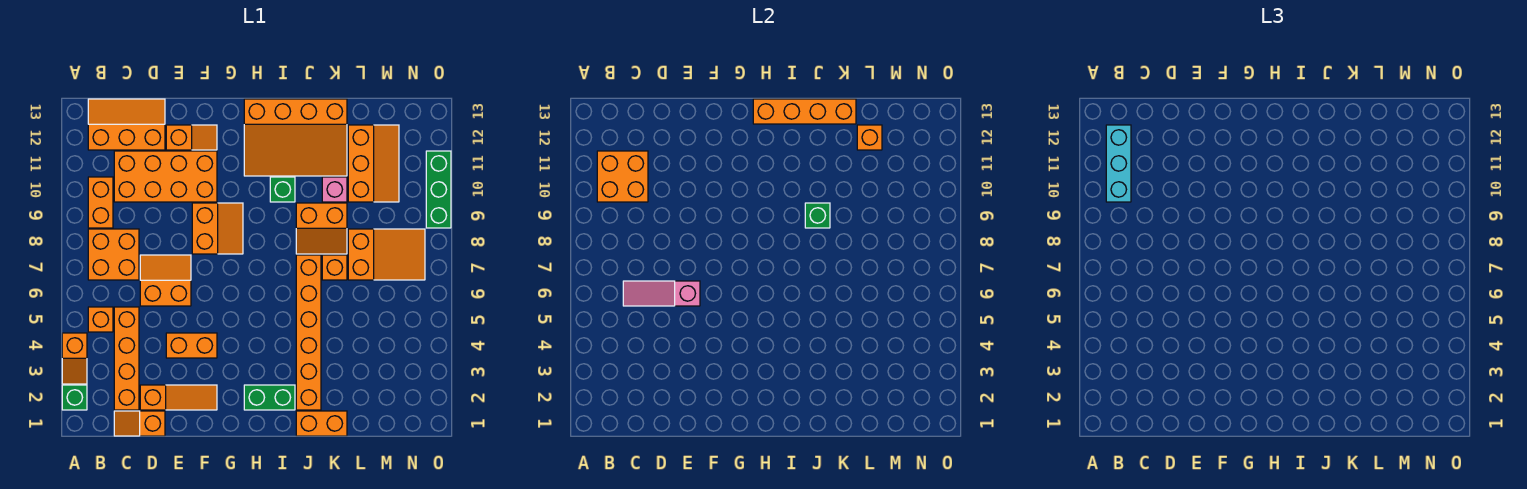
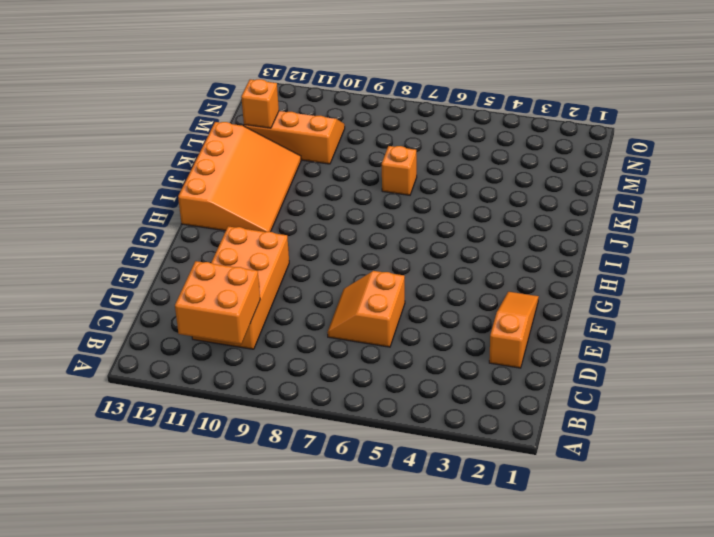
none -> green brick A2 level 1
none -> orange slope A3:A4 level 1 top 4
none -> orange brick B5 level 1
none -> orange brick B7:C8 level 1

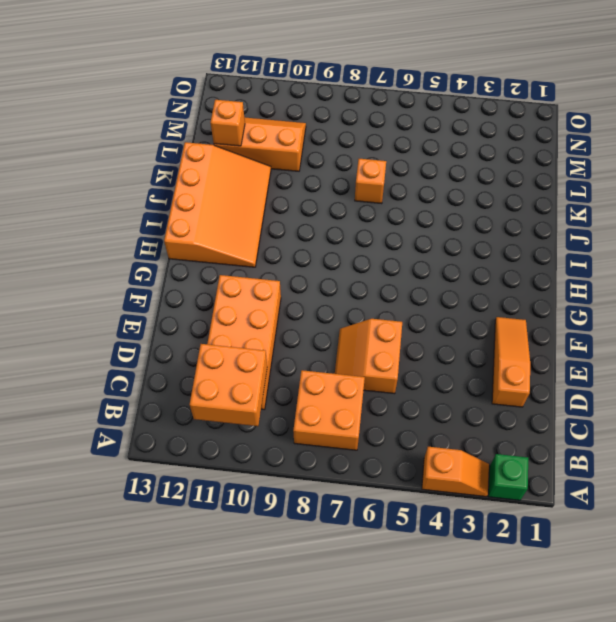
none -> orange brick B5 level 1
none -> orange brick B9:B10 level 1
none -> orange slope B12:D13 level 1 top 12
none -> orange slope C1:D1 level 1 top D

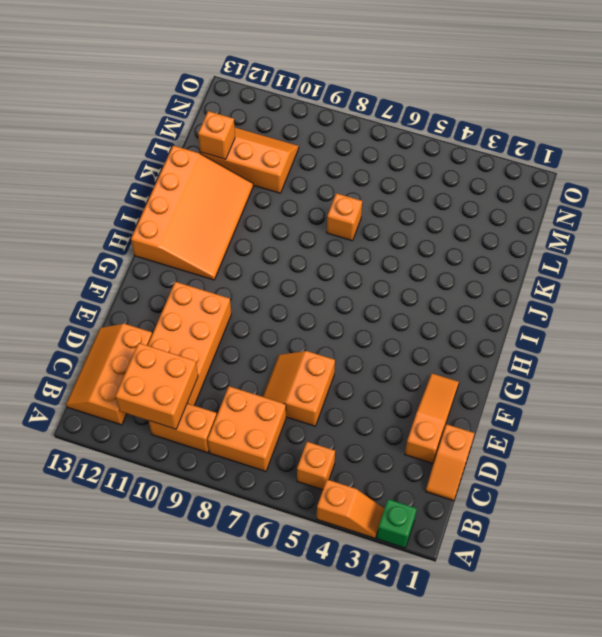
none -> orange brick C2:C5 level 1
none -> orange brick E4:F4 level 1
none -> orange slope E12:F12 level 1 top E
none -> orange slope F8:G9 level 1 top F

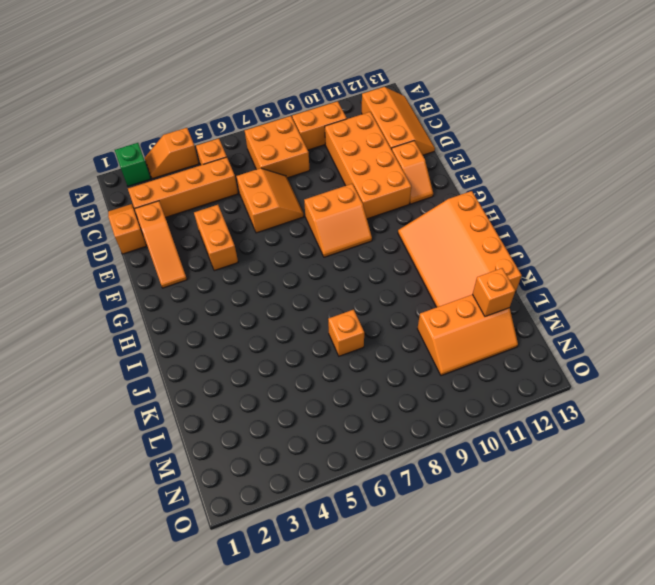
none -> green brick H2:I2 level 1
none -> green brick I10 level 1
none -> orange brick J1:K1 level 1
none -> orange brick J2:J7 level 1

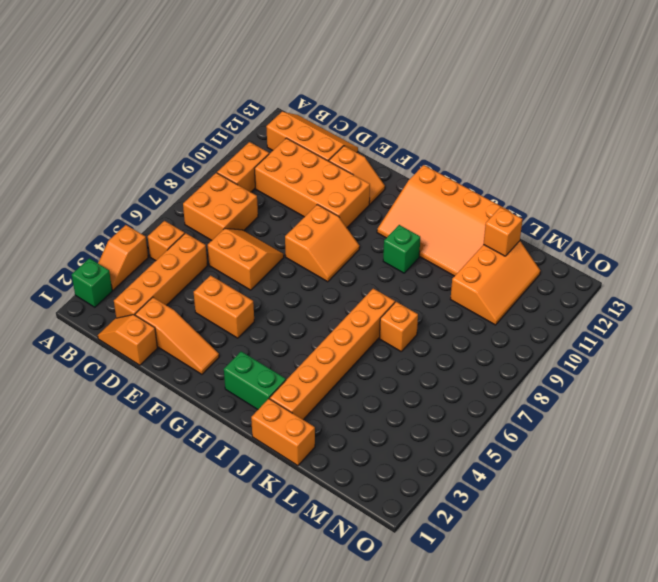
none -> orange slope J8:K9 level 1 top 9
none -> pink brick K10 level 1
none -> orange slope L7:N8 level 1 top L
none -> green brick O9:O11 level 1

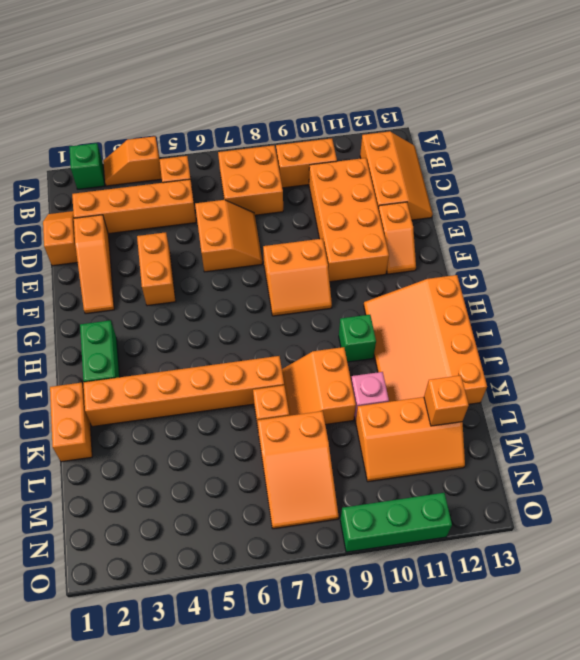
none -> orange brick B10:C11 level 2
none -> pink slope C6:E6 level 2 top E
none -> orange brick H13:K13 level 2
none -> green brick J9 level 2

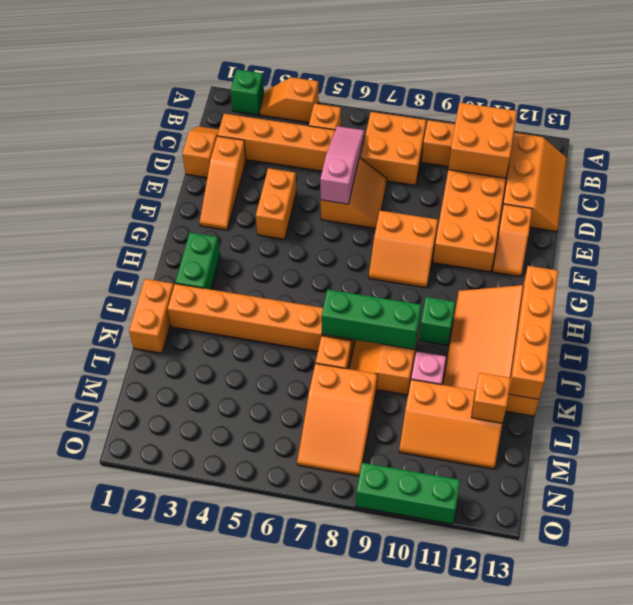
green brick J7:J9 level 2 -> green brick J9 level 2
none -> cyan brick B10:B12 level 3

